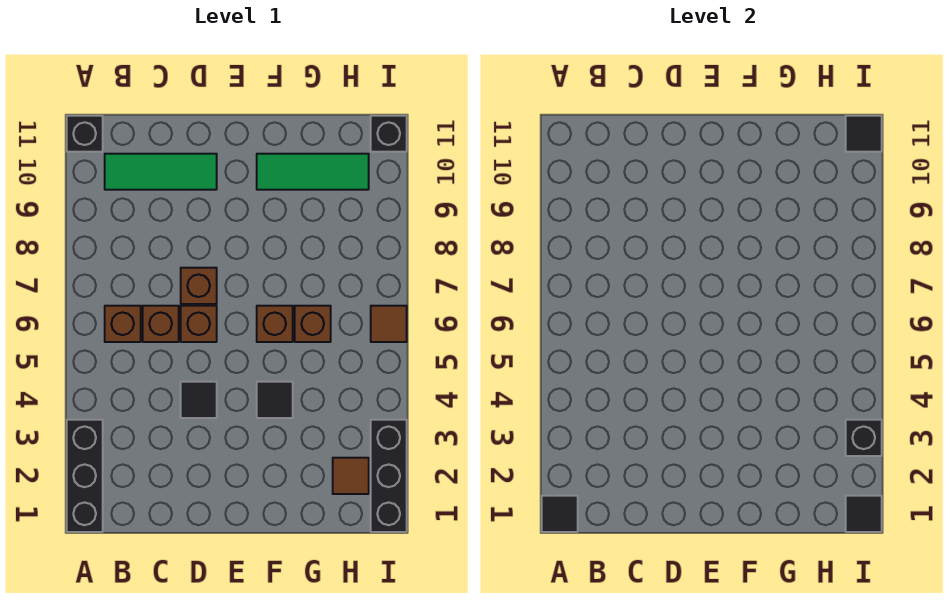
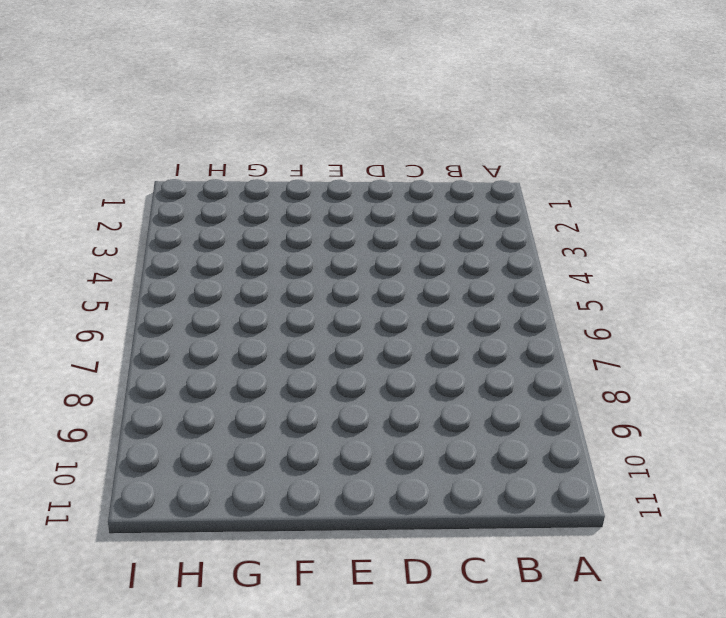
none -> black brick A1:A3 level 1
none -> black brick A11 level 1
none -> brown brick B6 level 1

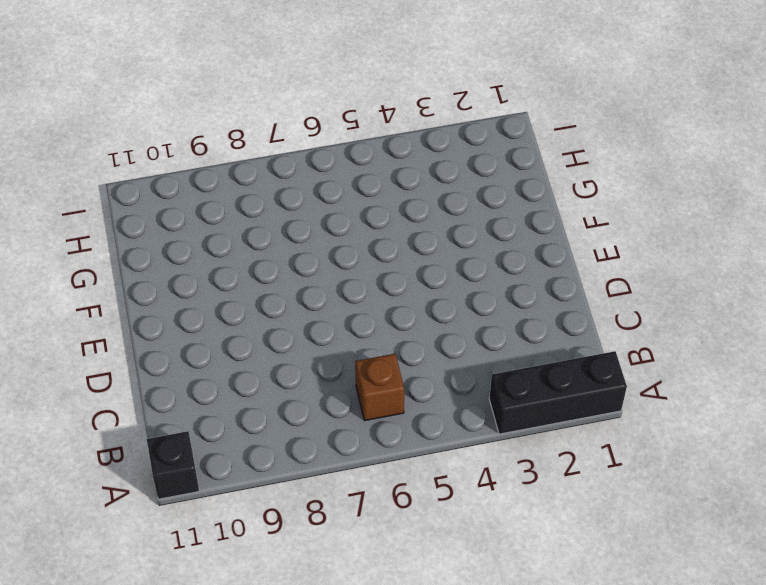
none -> green tile B10:D10 level 1
none -> brown brick C6 level 1
none -> black tile D4 level 1

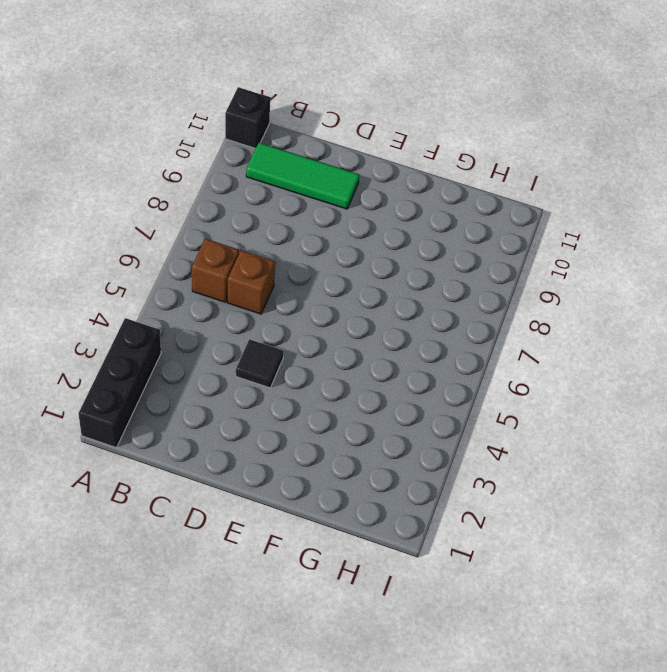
none -> brown brick D6 level 1
none -> brown brick D7 level 1
none -> black tile F4 level 1

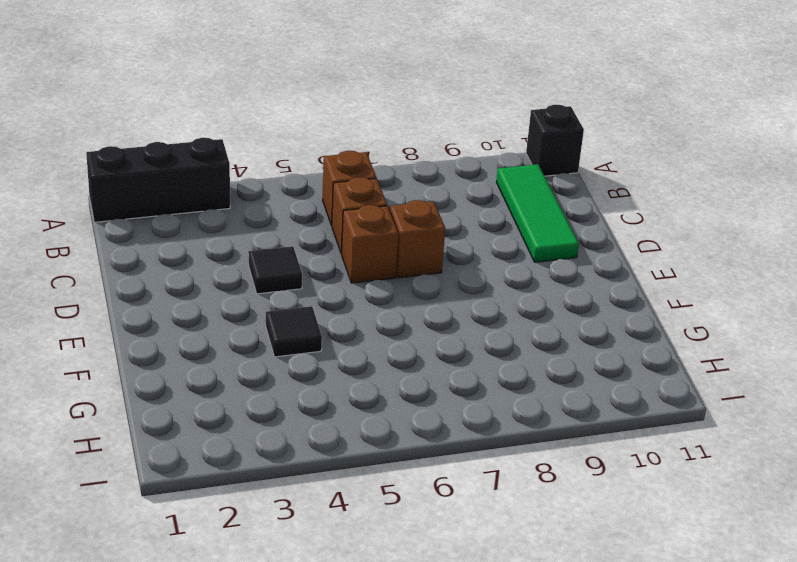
none -> brown brick F6 level 1
none -> green tile F10:H10 level 1
none -> brown brick G6 level 1

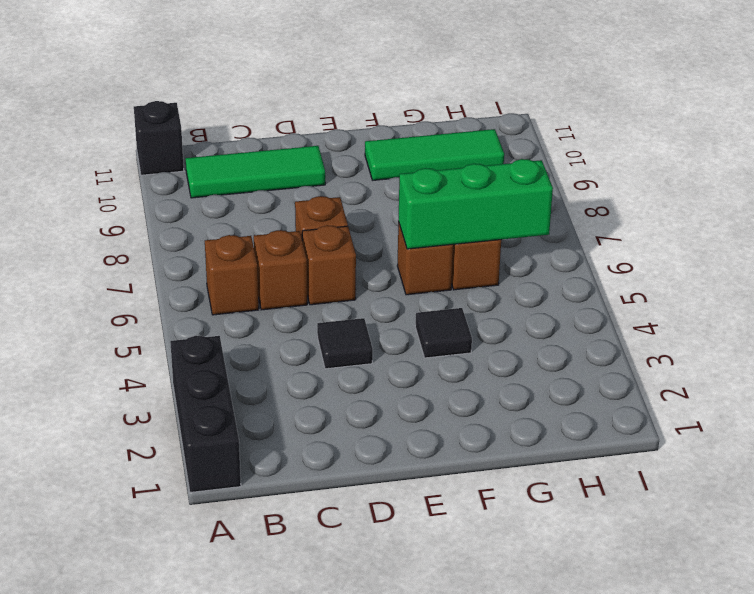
green brick F6:H6 level 2 -> none
none -> brown tile H2 level 1
none -> black brick I1:I3 level 1
none -> brown tile I6 level 1

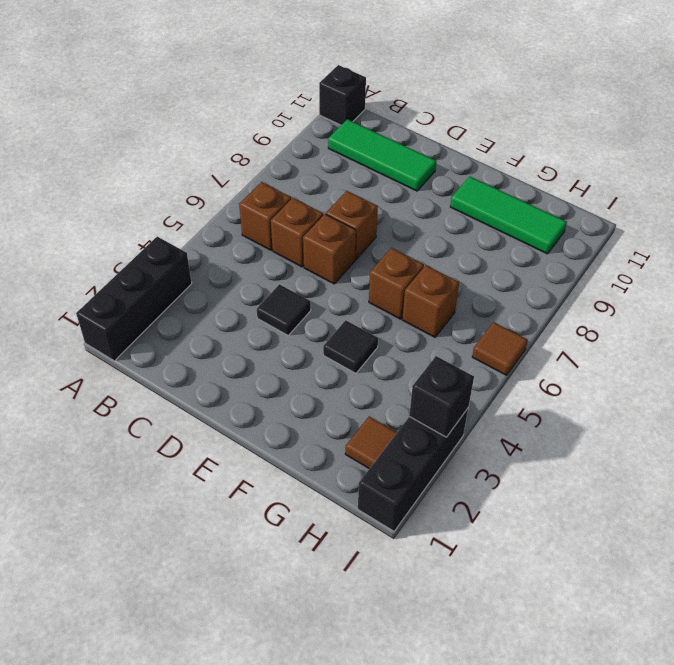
none -> black brick I11 level 1
none -> black tile A1 level 2
none -> black tile I1 level 2

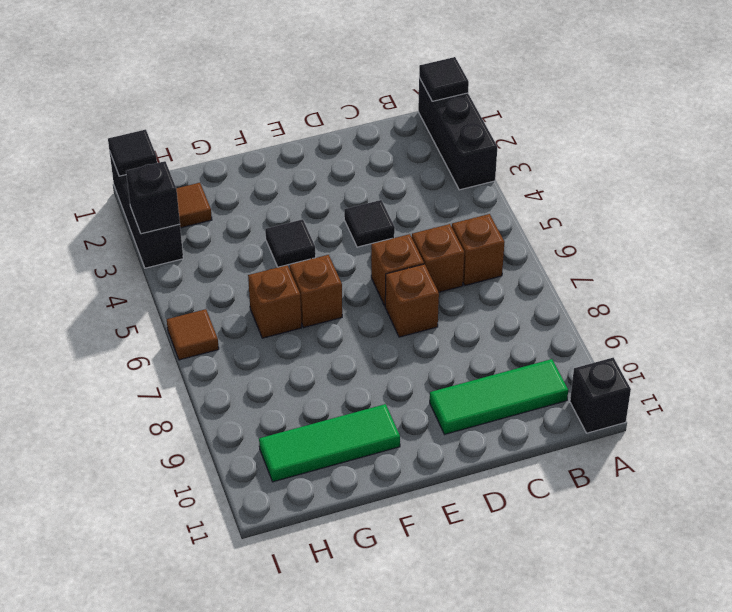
none -> black brick I11 level 1
none -> black tile I11 level 2

